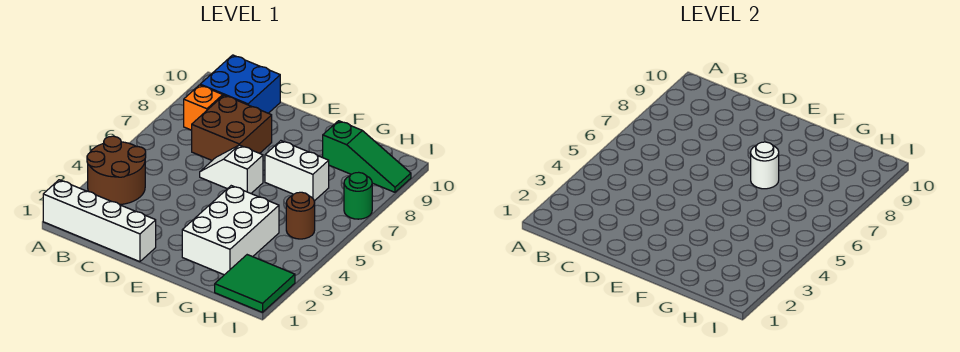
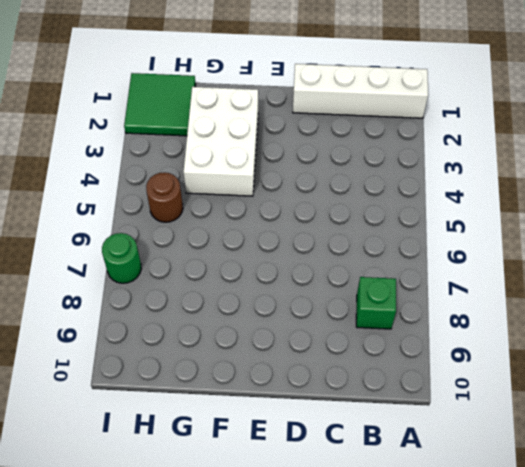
green brick B8 level 1 -> orange brick B8 level 1
none -> brown round brick A3:B4 level 1
none -> blue brick B9:C10 level 1
none -> brown brick C7:D8 level 1

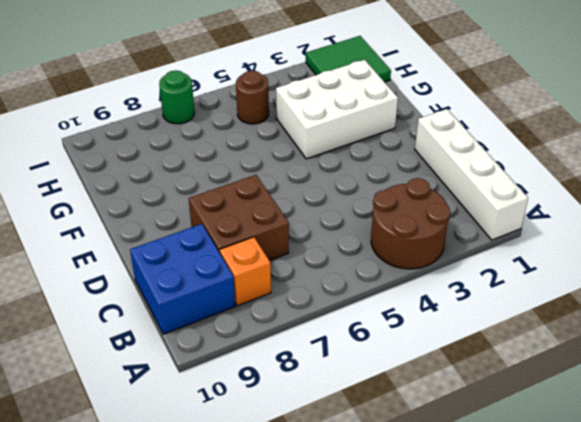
none -> white slope D6:E6 level 1 top E
none -> white brick F7:G7 level 1
none -> green slope G9:I9 level 1 top G

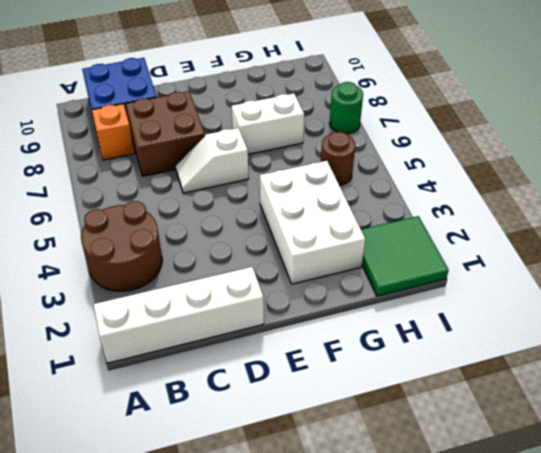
none -> green slope G9:I9 level 1 top G
none -> white round brick F7 level 2

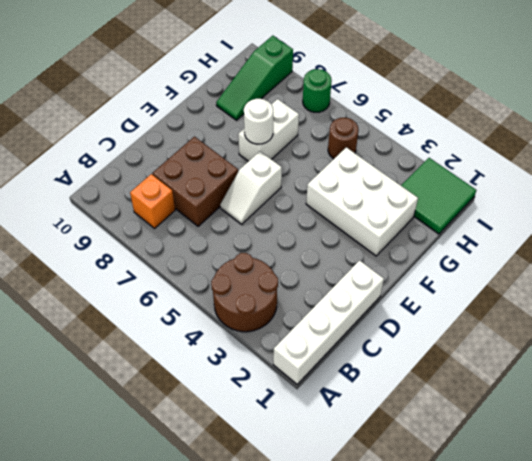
green slope G9:I9 level 1 top I -> green slope G9:I9 level 1 top G
none -> blue brick B9:C10 level 1

